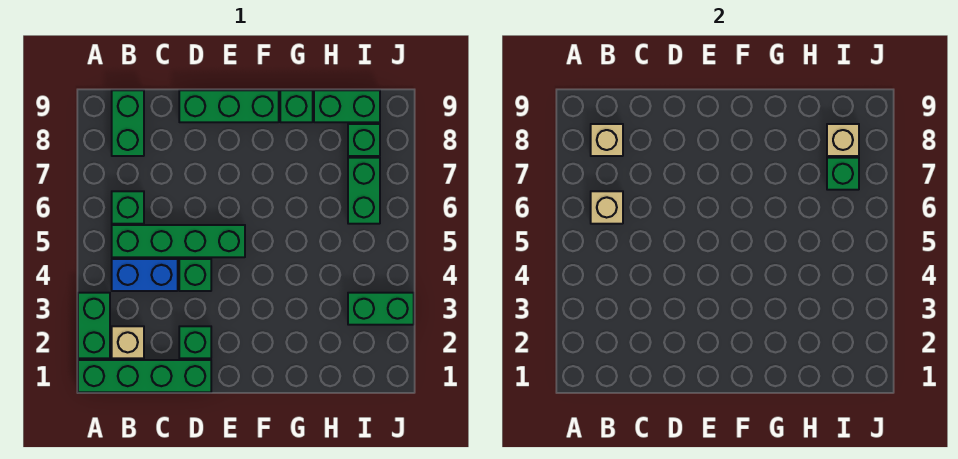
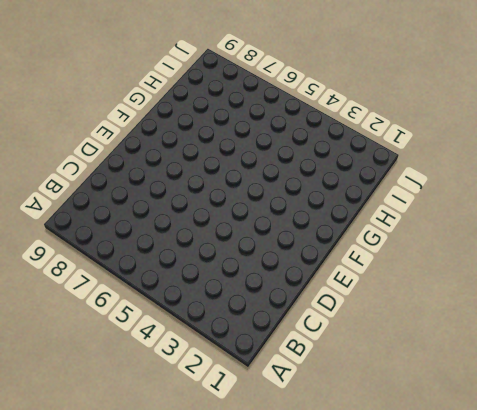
none -> green brick A1:D1 level 1
none -> green brick A2:A3 level 1
none -> tan brick B2 level 1

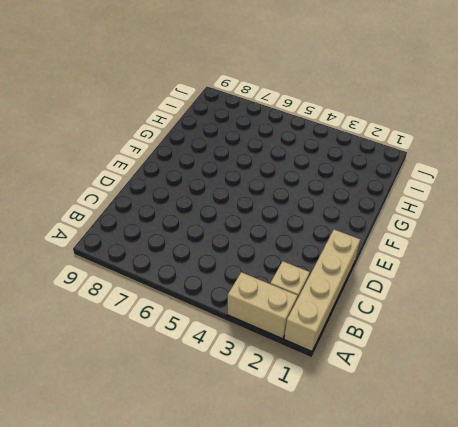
tan brick A1:D1 level 1 -> green brick A1:D1 level 1
tan brick A2:A3 level 1 -> green brick A2:A3 level 1
none -> blue brick B4:C4 level 1
none -> green brick B5:E5 level 1
none -> green brick B6 level 1

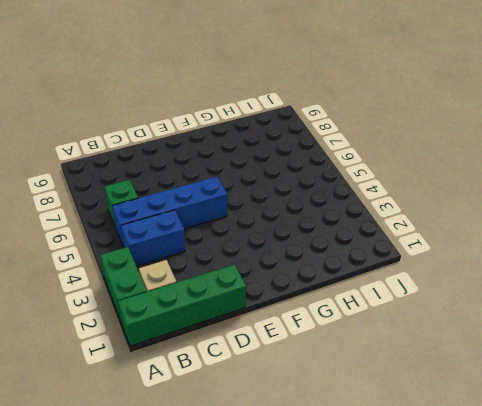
blue brick B5:E5 level 1 -> green brick B5:E5 level 1
none -> green brick B8:B9 level 1
none -> green brick D2 level 1
none -> green brick D4 level 1

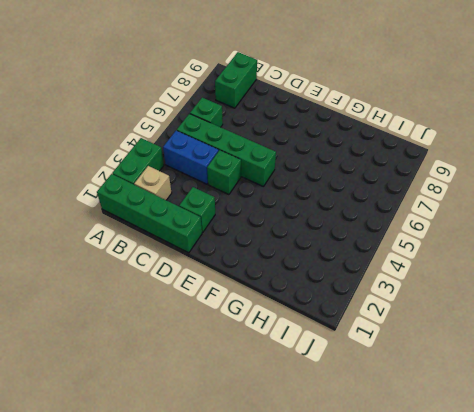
none -> green brick D9:F9 level 1
none -> green brick G9 level 1
none -> green brick H9:I9 level 1

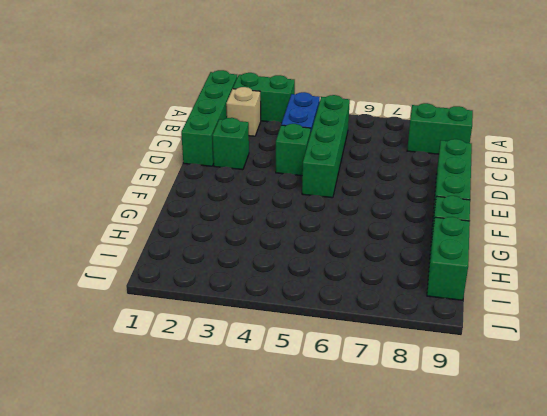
none -> green brick B6 level 1
none -> green brick I3:J3 level 1
none -> green brick I6:I7 level 1

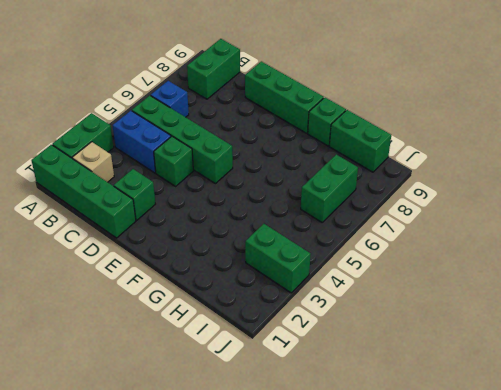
blue brick B6 level 1 -> green brick B6 level 1
none -> green brick I8 level 1
none -> tan brick B6 level 2
none -> tan brick B8 level 2

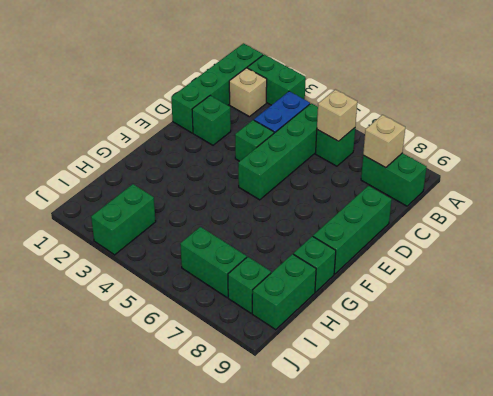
none -> green brick I7 level 2
none -> tan brick I8 level 2

